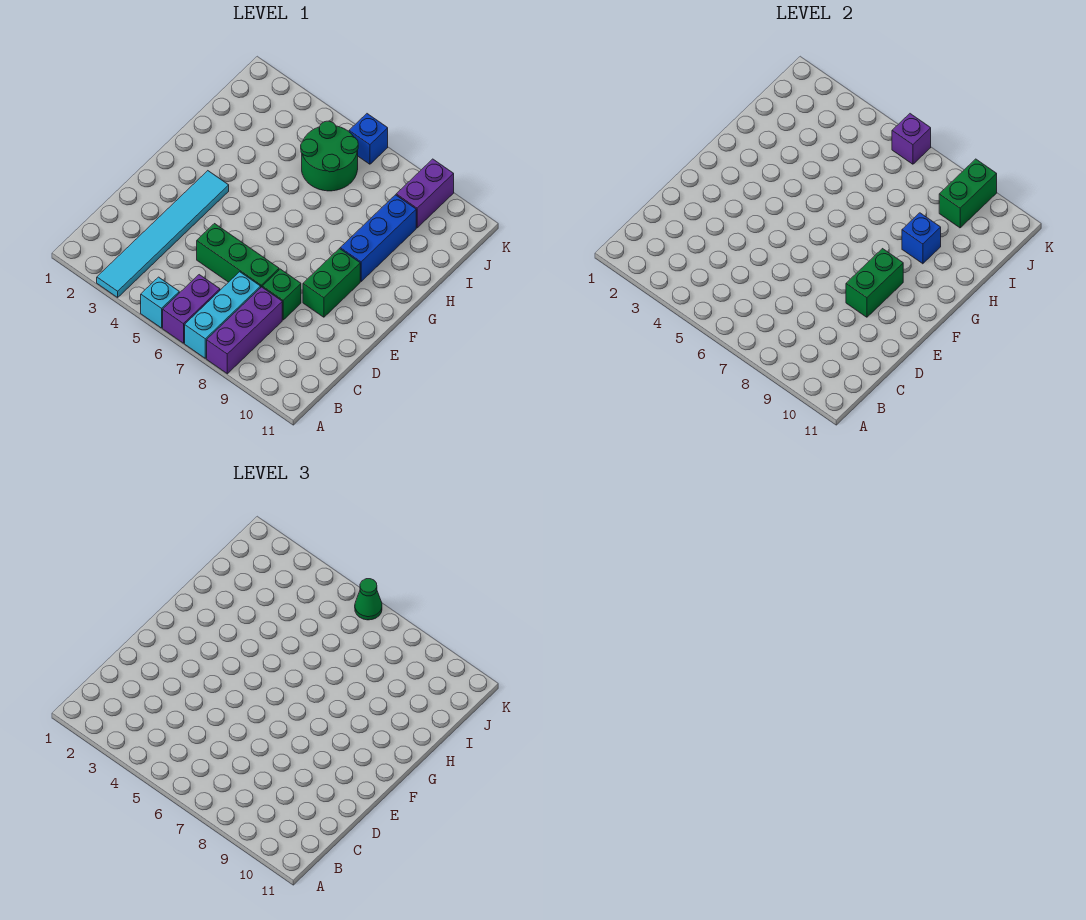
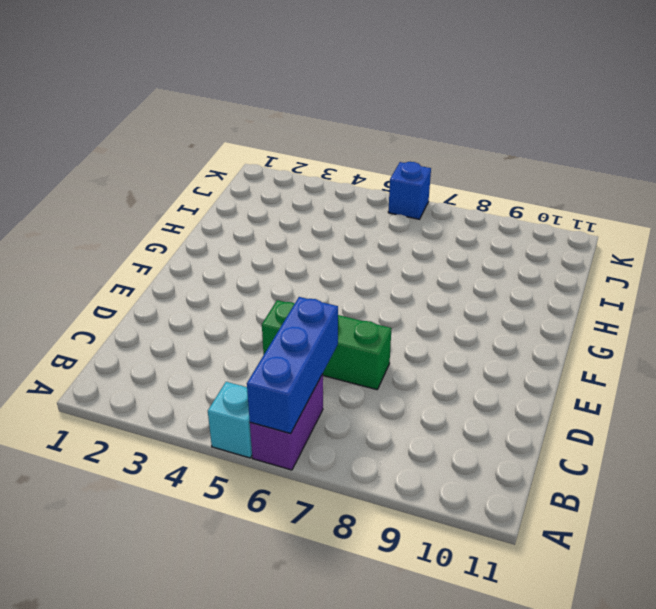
blue brick A6:C6 level 2 -> blue brick G9:I9 level 1
none -> cyan tile A3:F3 level 1
none -> cyan brick A7:C7 level 1
none -> purple brick A8:C8 level 1

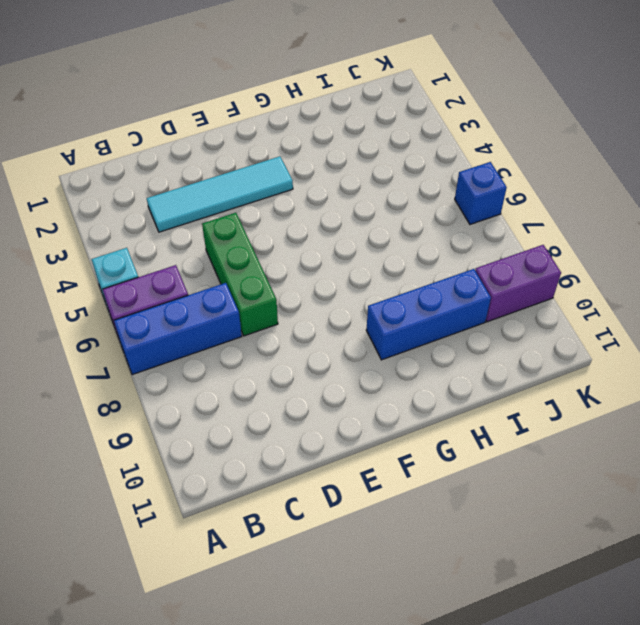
blue brick A7:C7 level 1 -> cyan brick A7:C7 level 1
cyan tile C3:F3 level 1 -> cyan tile A3:F3 level 1
none -> purple brick A8:C8 level 1
none -> green brick D8 level 1
none -> green brick E9:F9 level 1

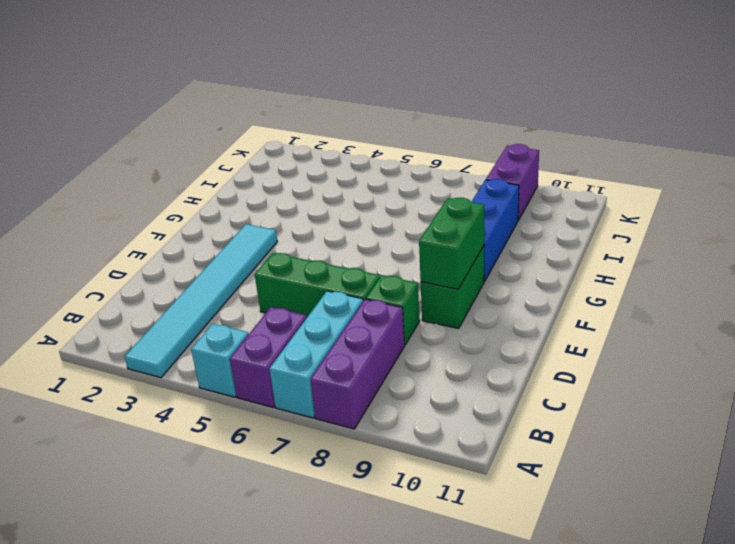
none -> green round brick I5:J6 level 1
none -> blue brick K6 level 1
none -> blue brick H9 level 2

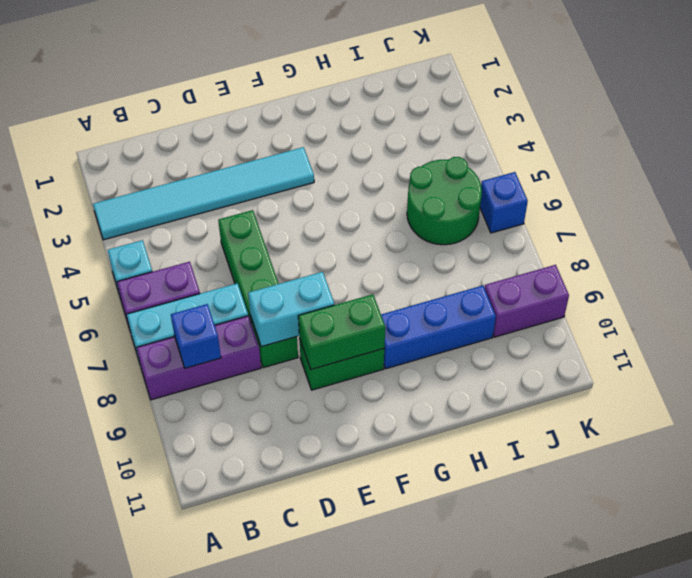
blue brick B8 level 2 -> blue brick H9 level 2
cyan brick D8:E8 level 2 -> none
none -> green brick J9:K9 level 2
none -> purple brick K6 level 2
none -> green cone K6 level 3

